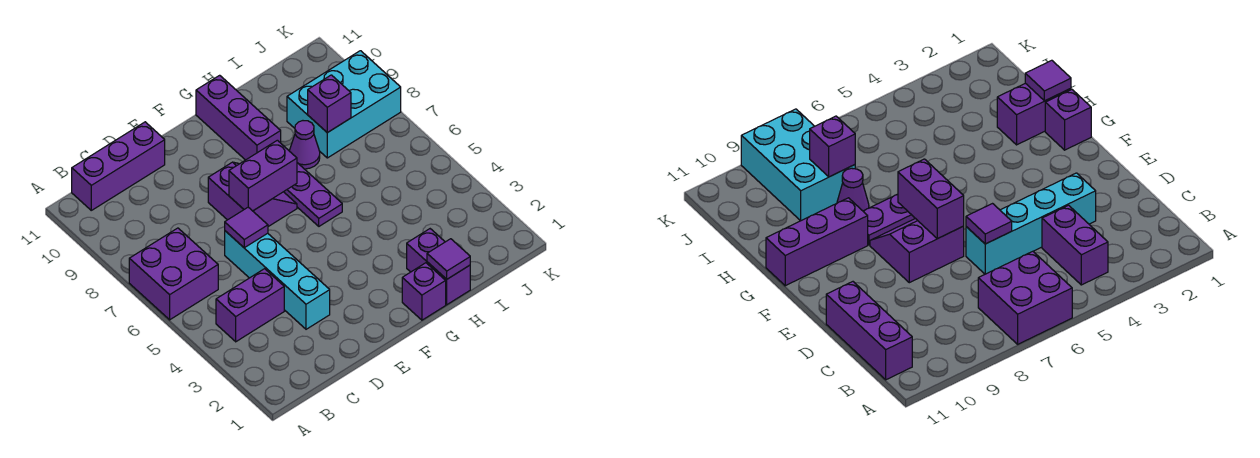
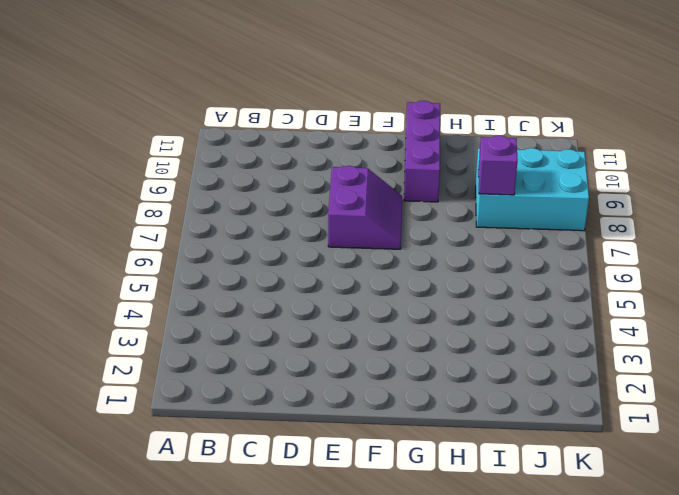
none -> purple brick A6:B7 level 1
none -> purple brick B4:C4 level 1
none -> purple brick B11:D11 level 1

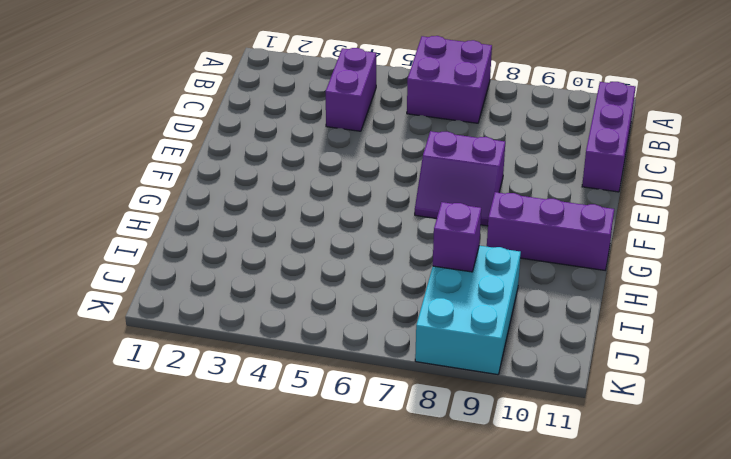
none -> cyan brick D3:D6 level 1
none -> purple brick G1 level 1
none -> purple plate G6:G8 level 1

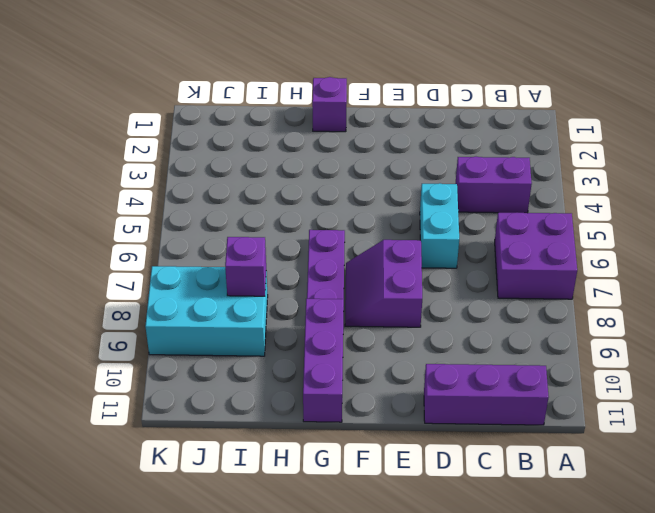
cyan brick D5:D6 level 1 -> cyan brick D3:D6 level 1
none -> purple brick H1:H2 level 1
none -> purple cone H8 level 1
none -> purple tile D6 level 2

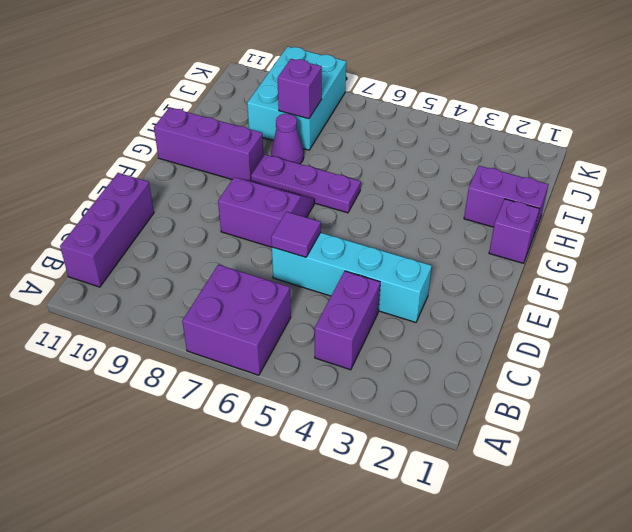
none -> purple brick E7:F7 level 2
none -> purple tile H1 level 2

